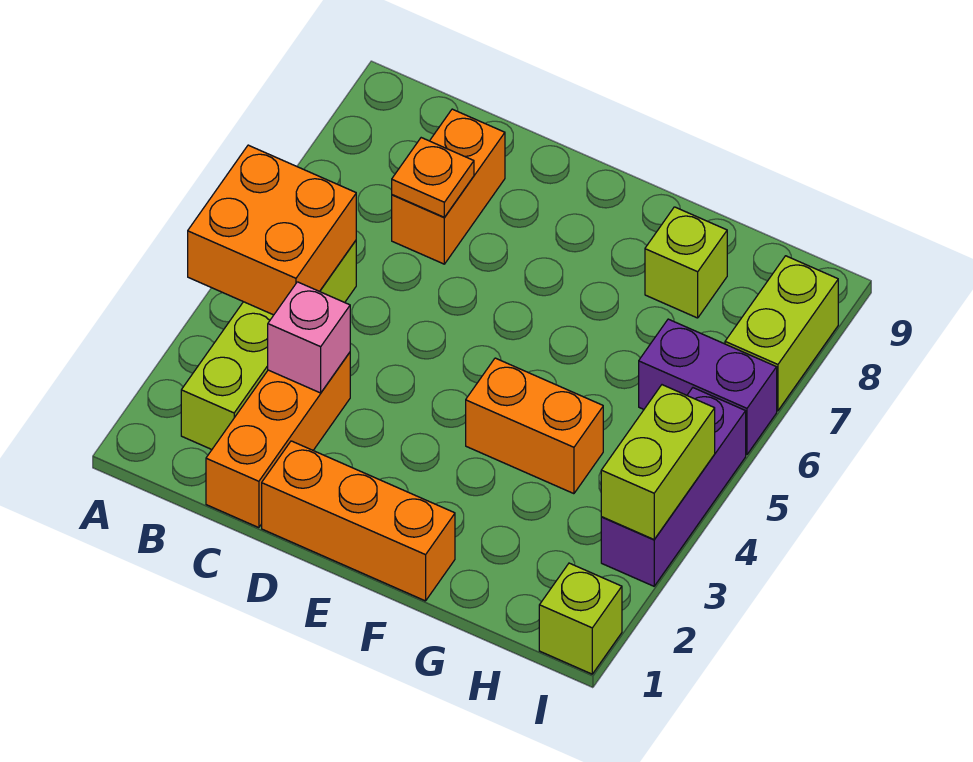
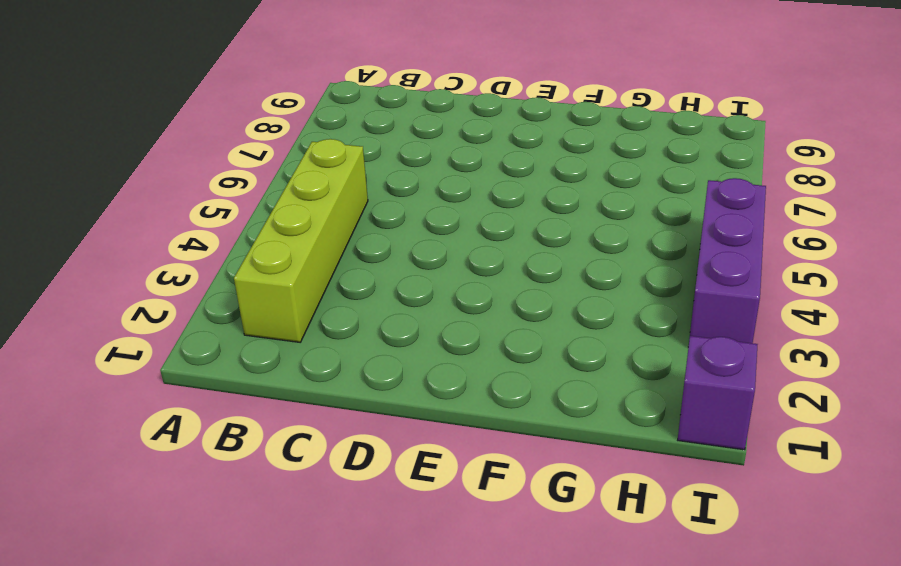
purple brick I1 level 1 -> lime brick I1 level 1
none -> orange brick C1:C3 level 1
none -> orange brick C7:C8 level 1
none -> orange brick D1:F1 level 1

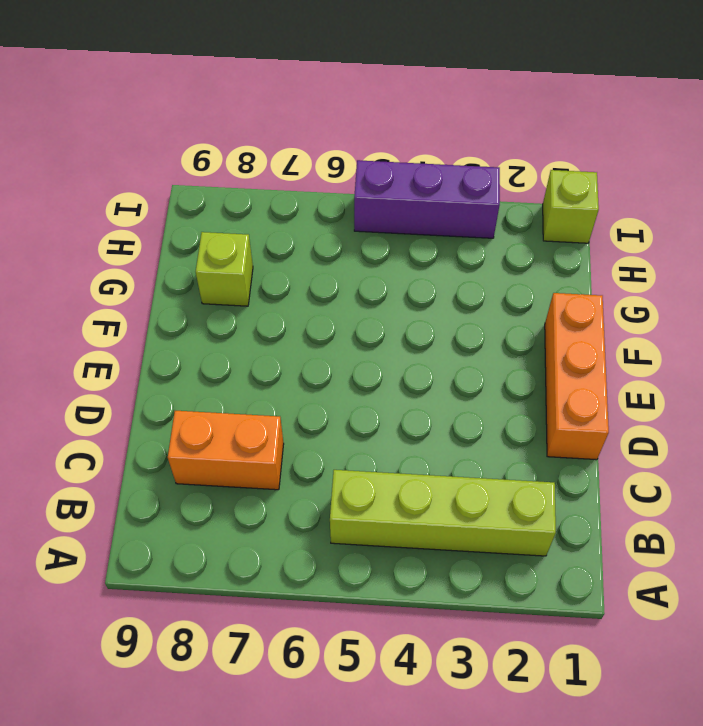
none -> orange brick C1:C3 level 1
none -> orange brick F4:G4 level 1
none -> purple brick H6:I6 level 1

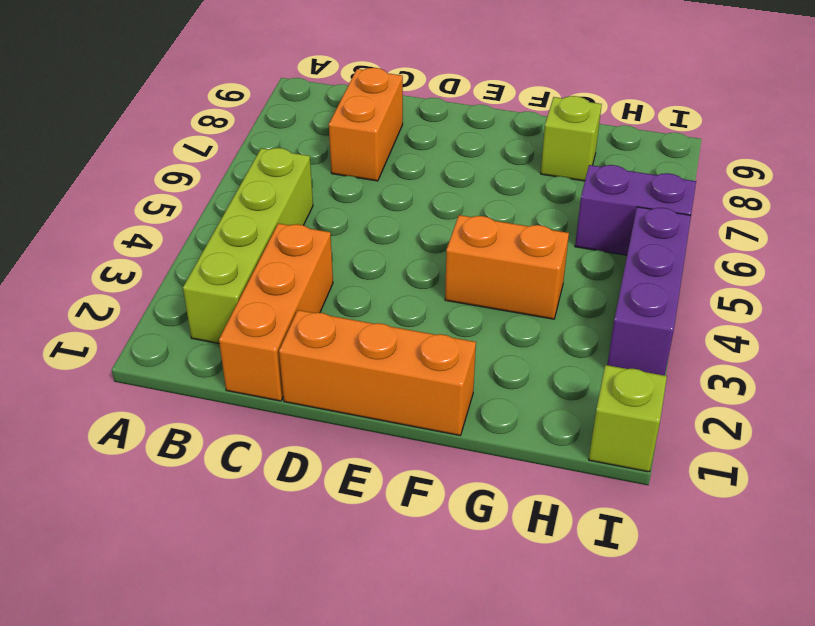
none -> lime brick I7:I8 level 1
none -> orange brick A4:B5 level 2
none -> pink brick C3 level 2

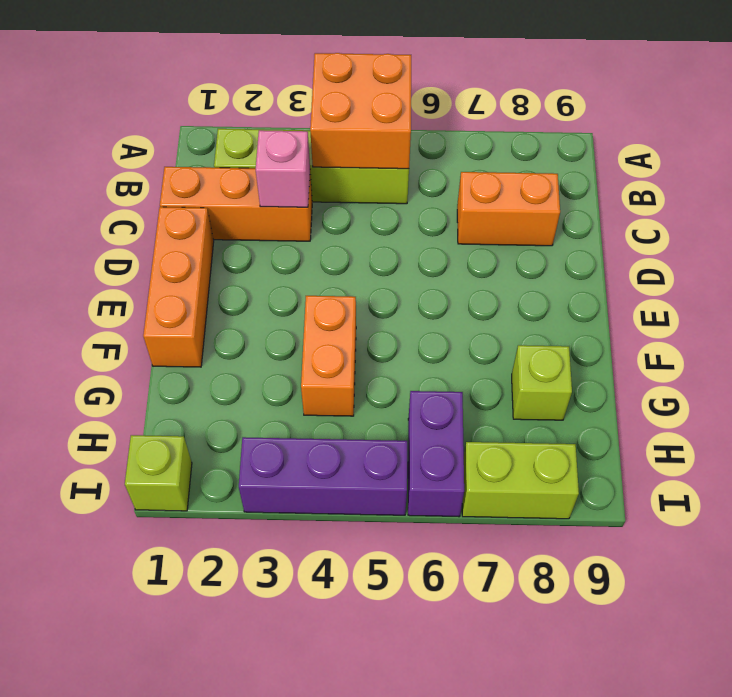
none -> orange plate C7 level 2
none -> lime brick I3:I4 level 2

